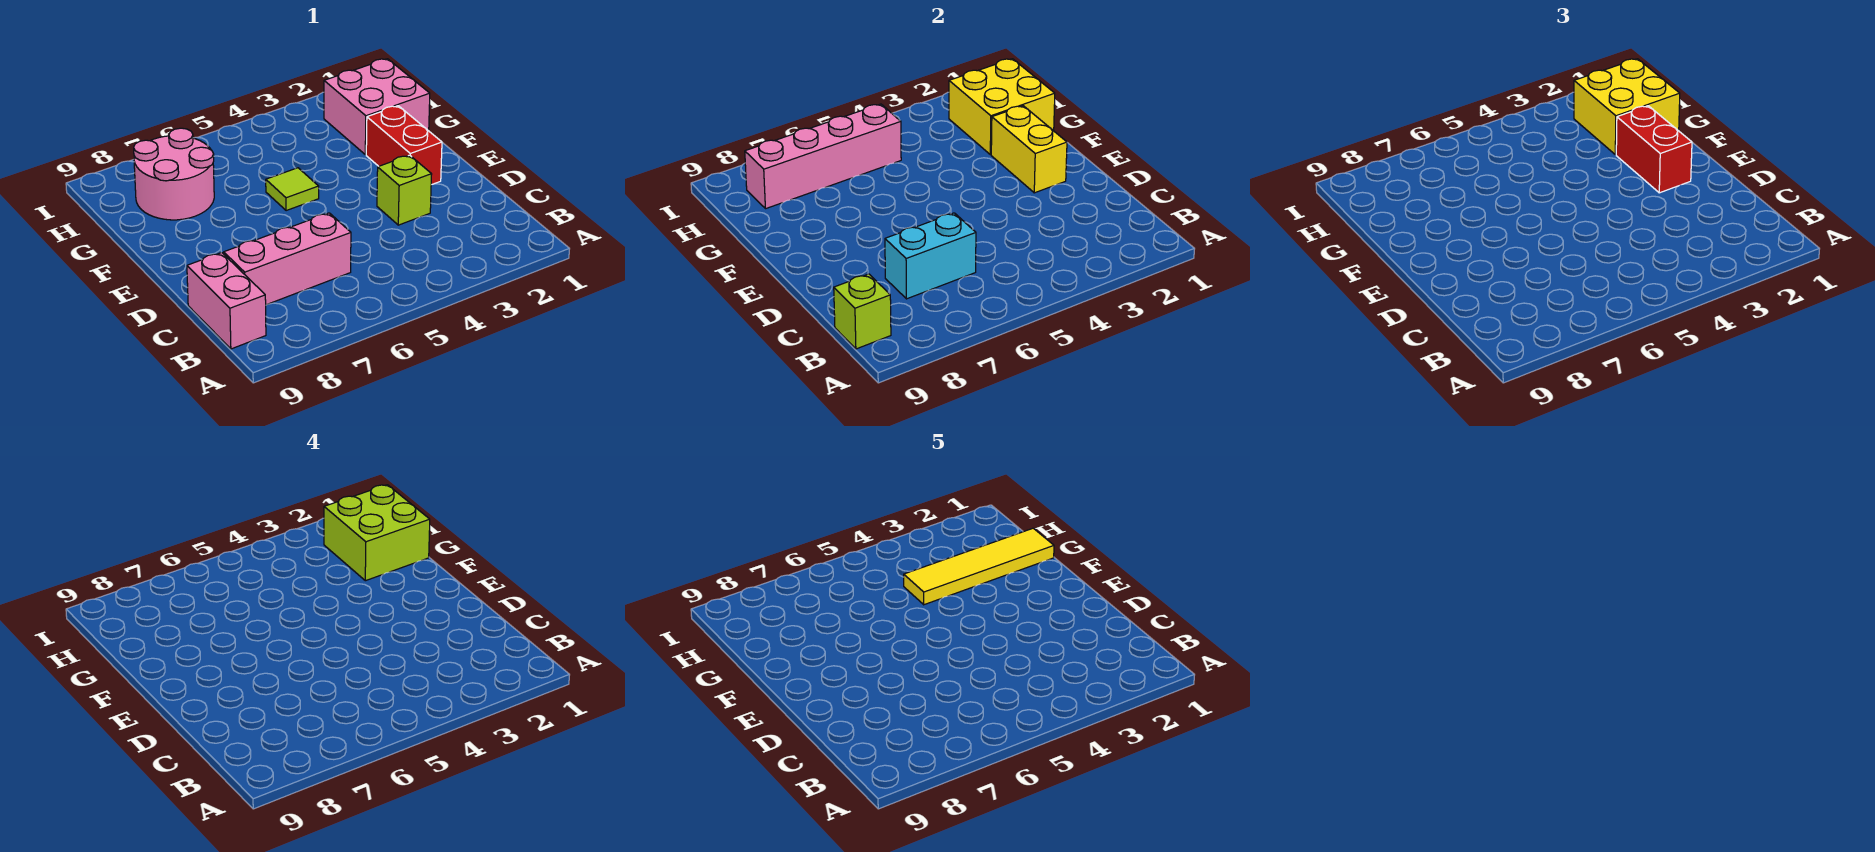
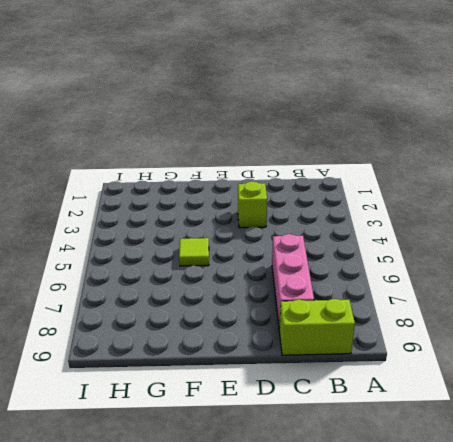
lime brick B9:C9 level 1 -> pink brick B9:C9 level 1
none -> red brick E2:F2 level 1
none -> pink brick G1:H2 level 1
none -> pink round brick G7:H8 level 1

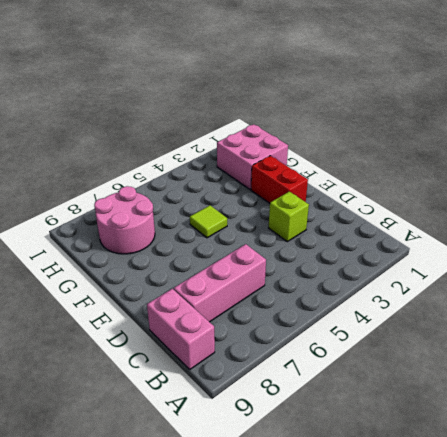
none -> lime brick B9 level 2
none -> cyan brick C6:C7 level 2
none -> yellow brick E2:F2 level 2

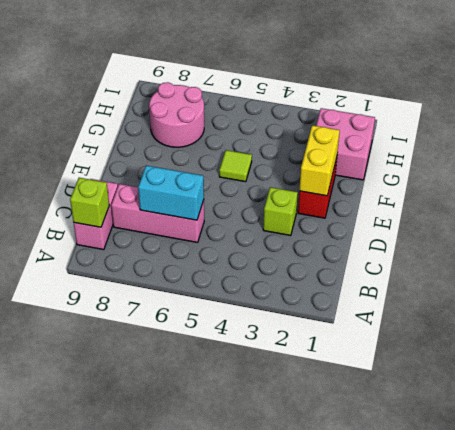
none -> yellow brick G1:H2 level 2
none -> pink brick H5:H8 level 2
none -> red brick E2:F2 level 3

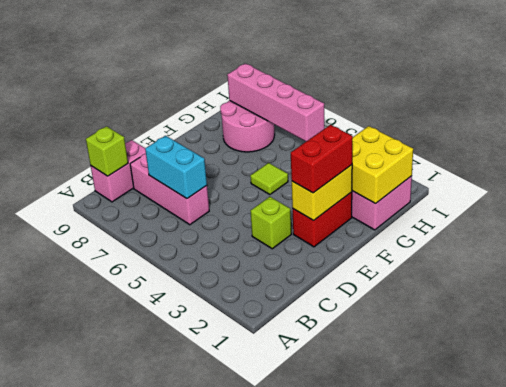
none -> yellow brick G1:H2 level 3
none -> lime brick G1:H2 level 4
none -> yellow tile G1:G4 level 5

